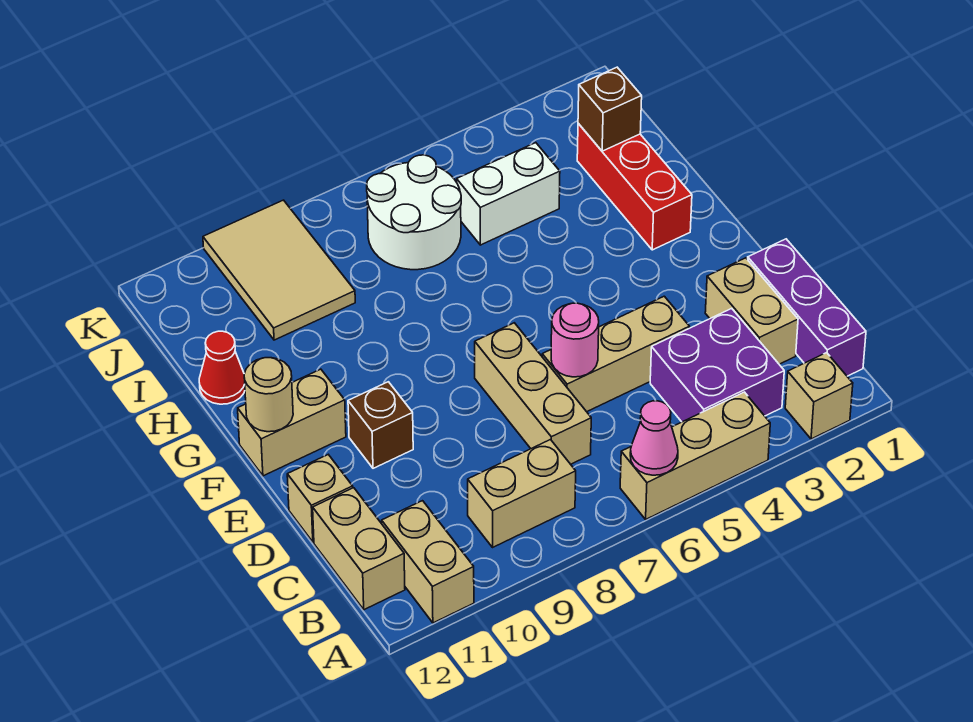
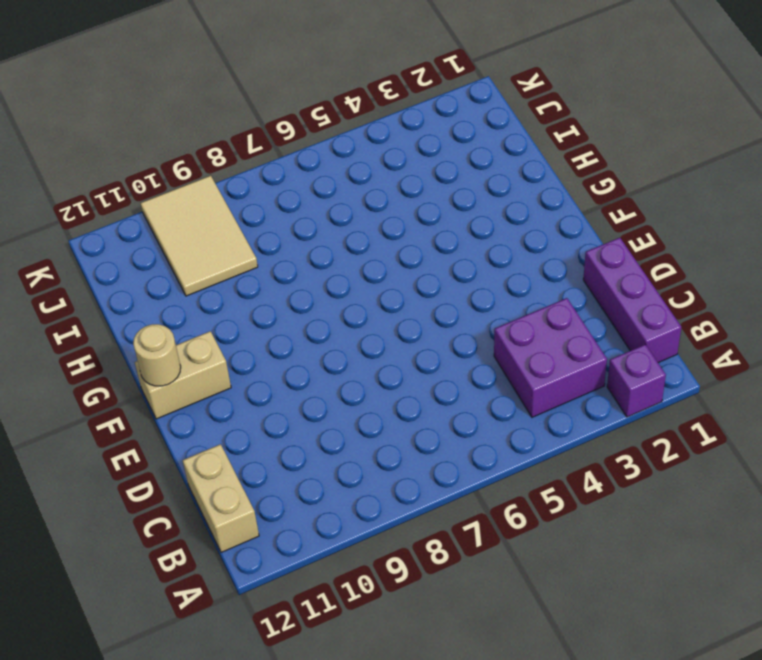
purple brick A2 level 1 -> tan brick A2 level 1
none -> tan brick A4:A6 level 1
none -> tan brick A11:B11 level 1
none -> tan brick B8:B9 level 1

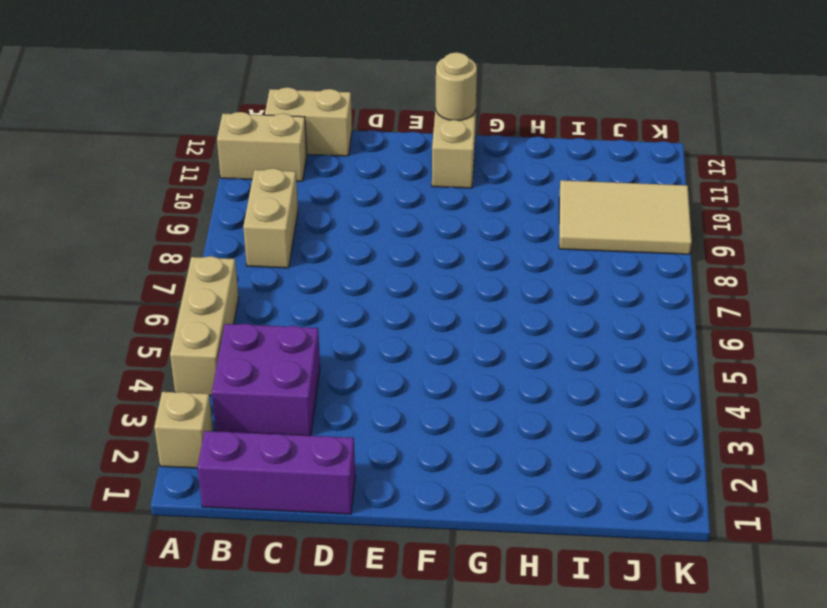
none -> tan brick C2:D2 level 1
none -> tan brick C7:E7 level 1
none -> tan brick D4:D6 level 1

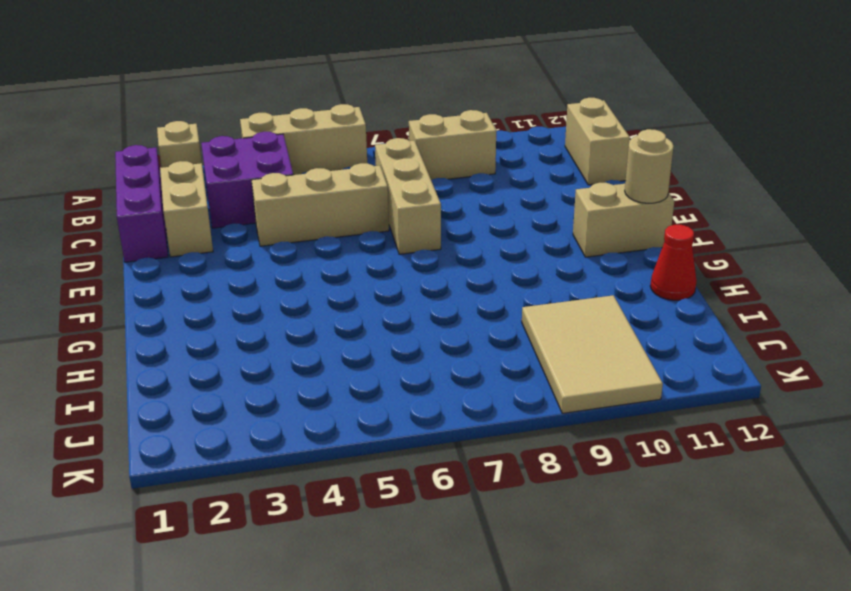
none -> tan brick A11:B11 level 1
none -> tan brick D12 level 1
none -> brown brick E10 level 1

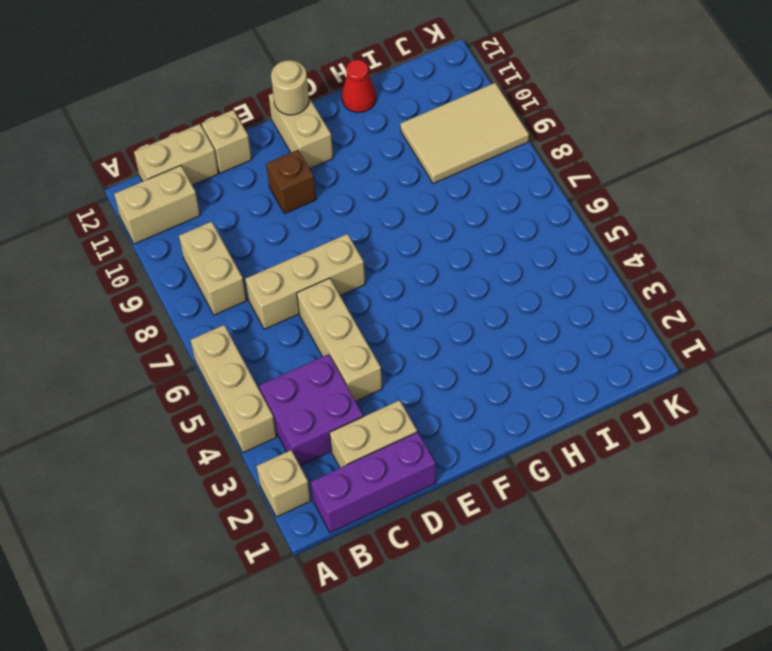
none -> red brick G2:I2 level 1
none -> white brick I4:I5 level 1
none -> white round brick I6:J7 level 1

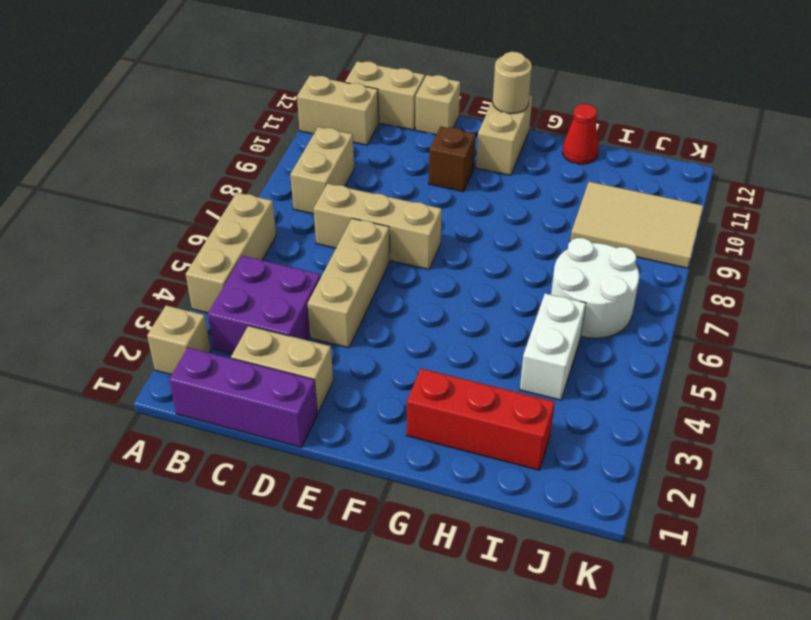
none -> pink cone A6 level 2
none -> pink round brick D6 level 2
none -> brown brick I2 level 2

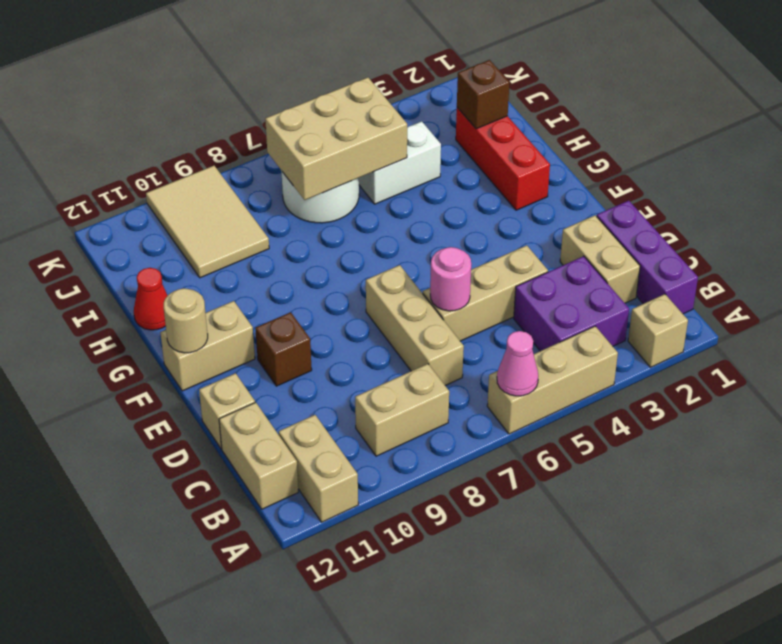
tan brick I5:J7 level 2 -> none

